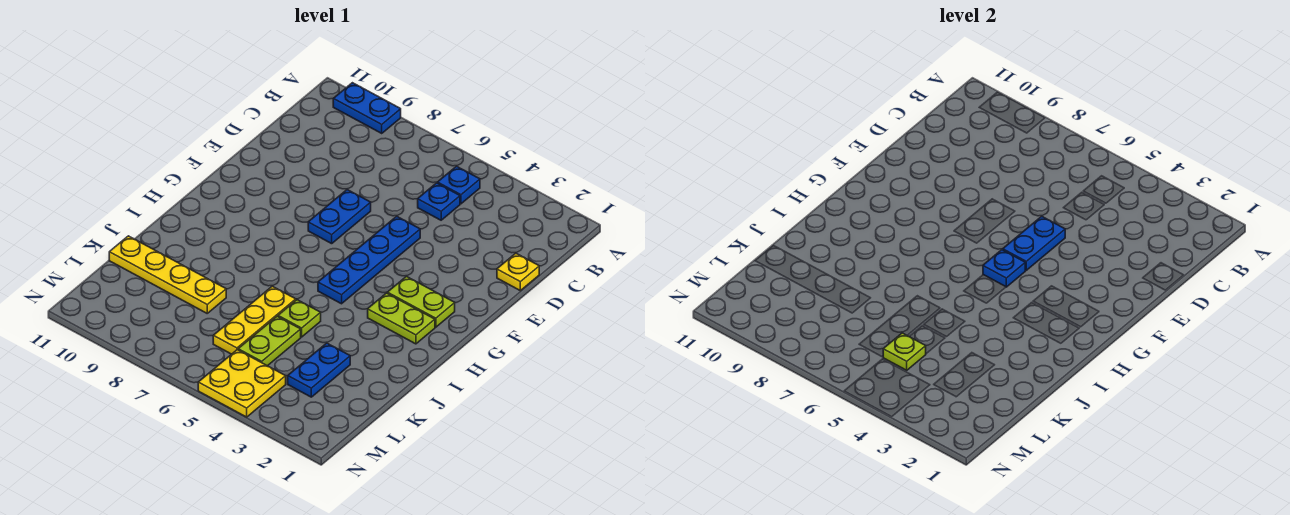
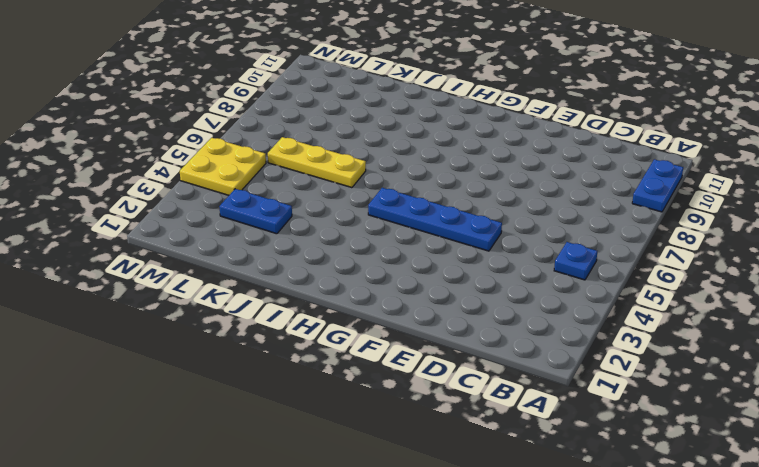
none -> blue plate C5 level 1
none -> yellow plate D1 level 1
none -> blue plate E7:F7 level 1

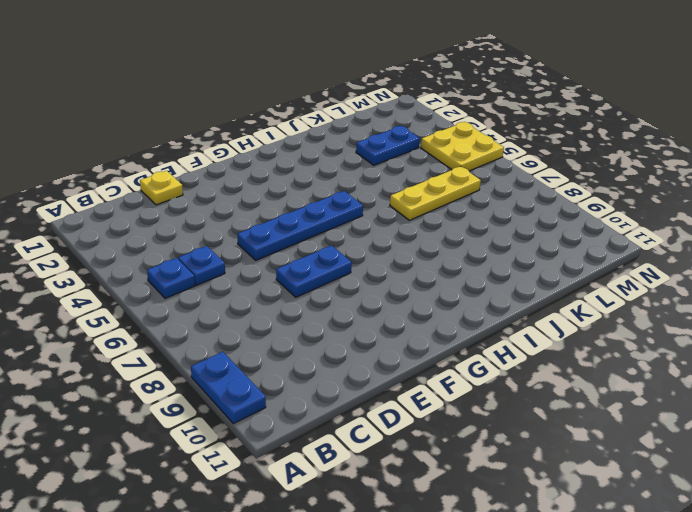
none -> lime plate G2:G3 level 1
none -> lime plate H2:H3 level 1
none -> lime plate J5 level 1

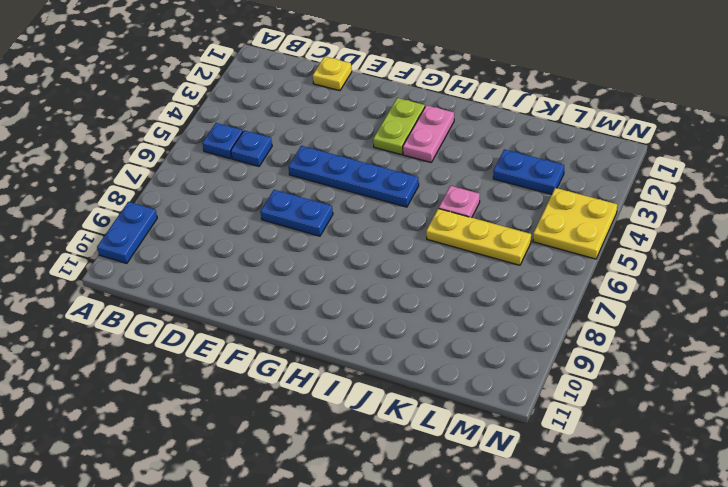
pink plate H2:H3 level 1 -> lime plate H2:H3 level 1
pink plate J5 level 1 -> lime plate J5 level 1
none -> lime plate K5:L5 level 1
none -> yellow plate K8:K11 level 1
none -> blue plate E5:F5 level 2

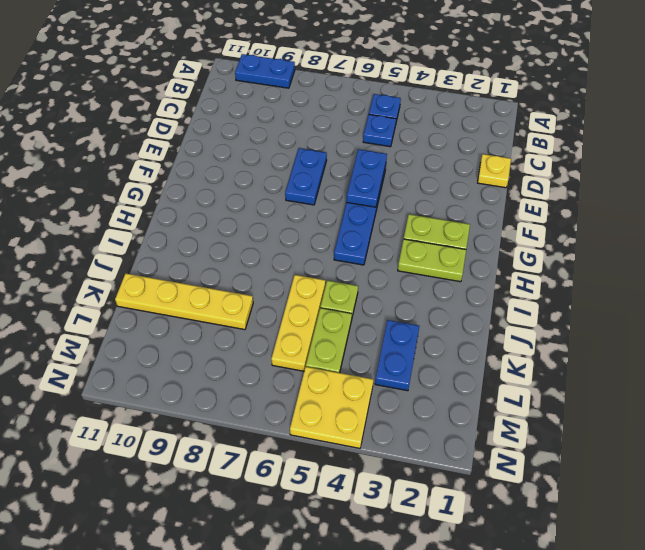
none -> blue plate G5 level 2
none -> lime plate L5 level 2

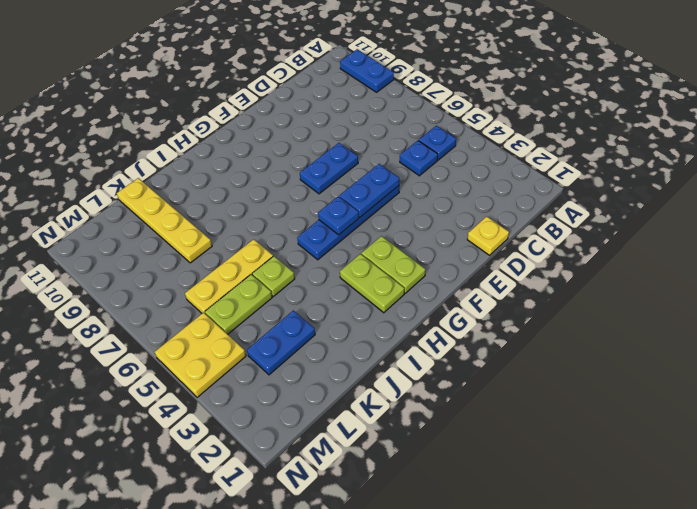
none -> lime plate L5 level 2

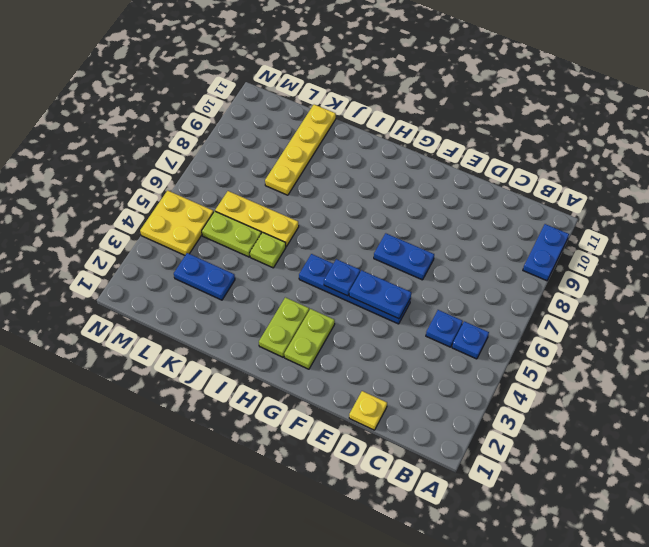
none -> lime plate L5 level 2

